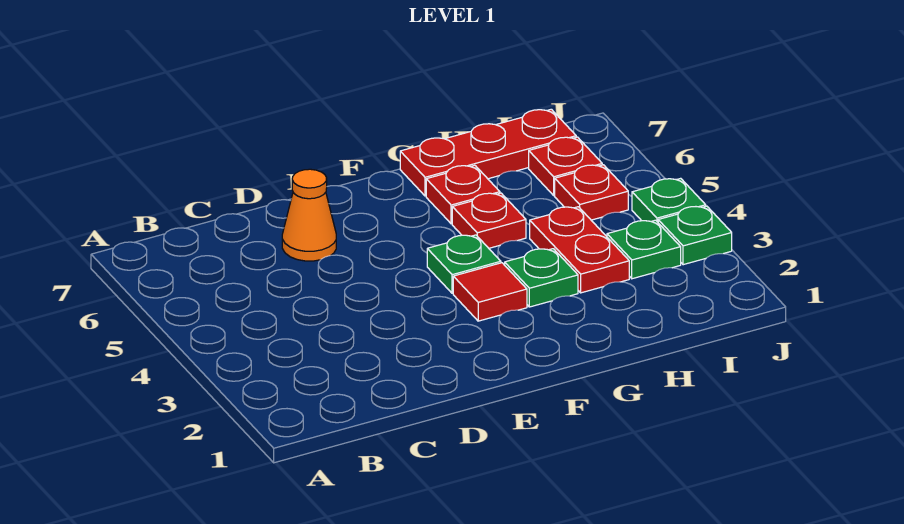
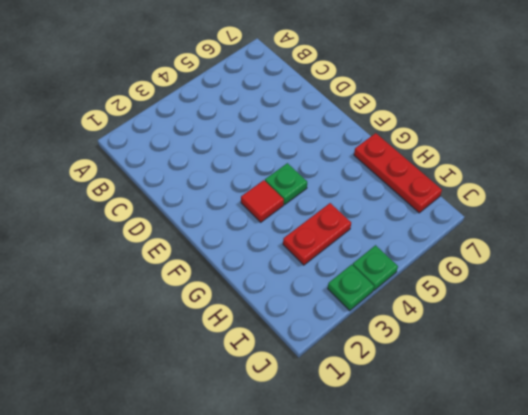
none -> orange cone D6 level 1
none -> green plate G3 level 1
none -> red plate G5 level 1

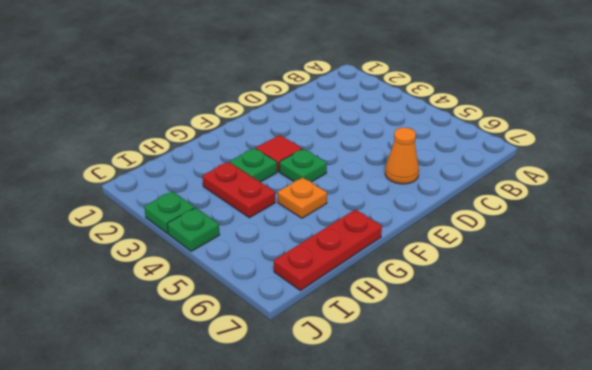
orange plate G5 level 1 -> red plate G5 level 1
none -> red plate G6 level 1
none -> green plate I3 level 1
none -> red plate I5 level 1

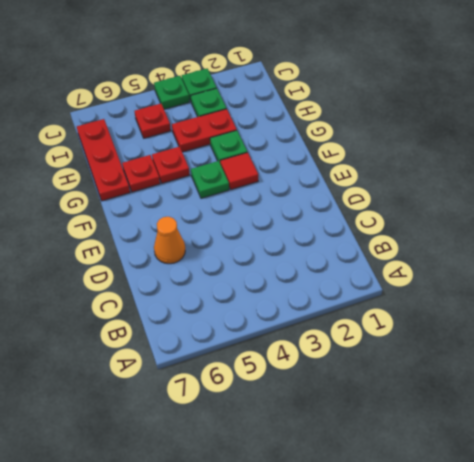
none -> red plate I6 level 1

